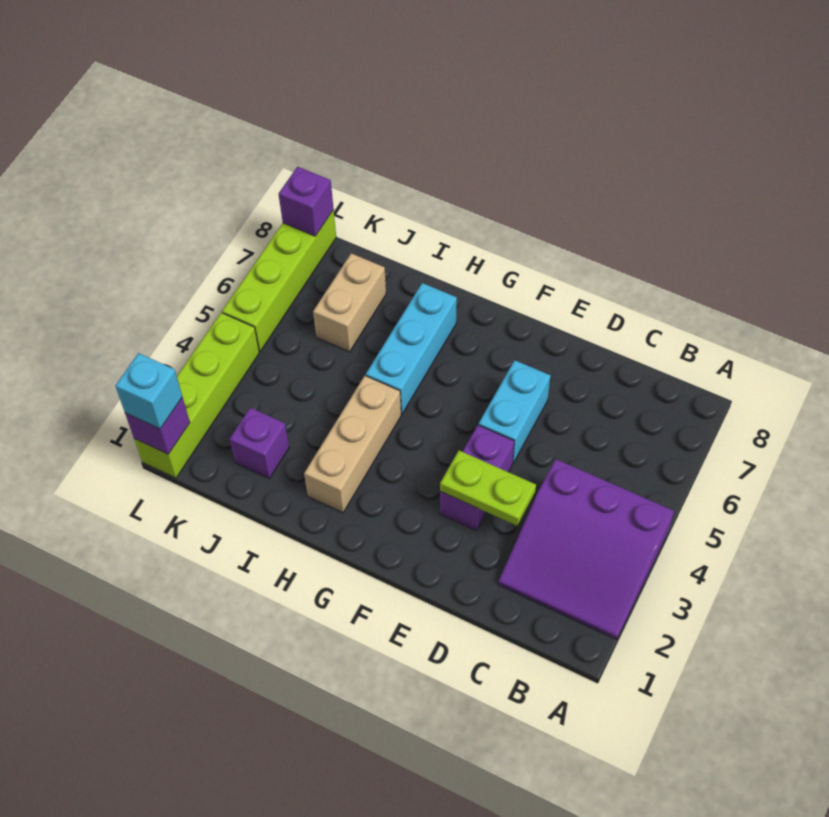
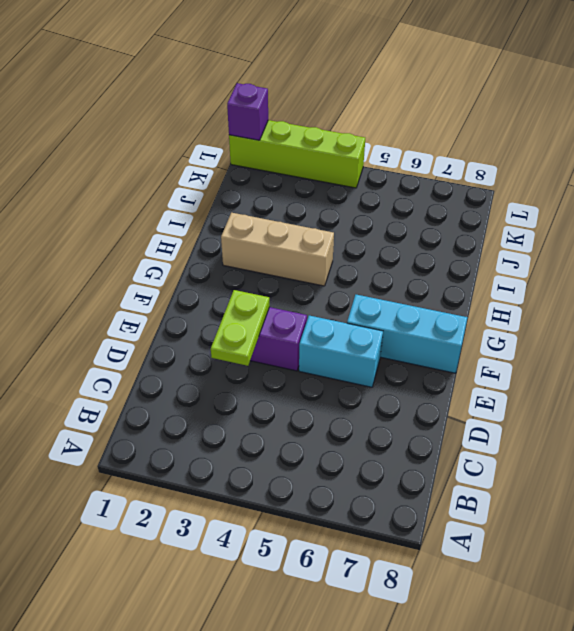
cyan brick F6:F8 level 1 -> cyan brick H5:H7 level 1
none -> purple slope A2:C4 level 1 top 4
none -> purple brick J2 level 1
none -> tan brick J6:J7 level 1

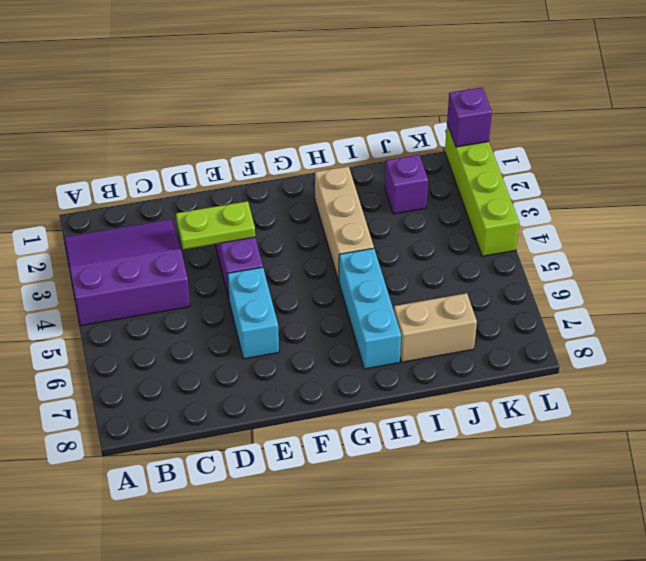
tan brick I7:J7 level 1 -> tan brick J6:J7 level 1
none -> lime brick L5:L8 level 1
none -> purple brick L8 level 2
none -> cyan brick L1 level 3

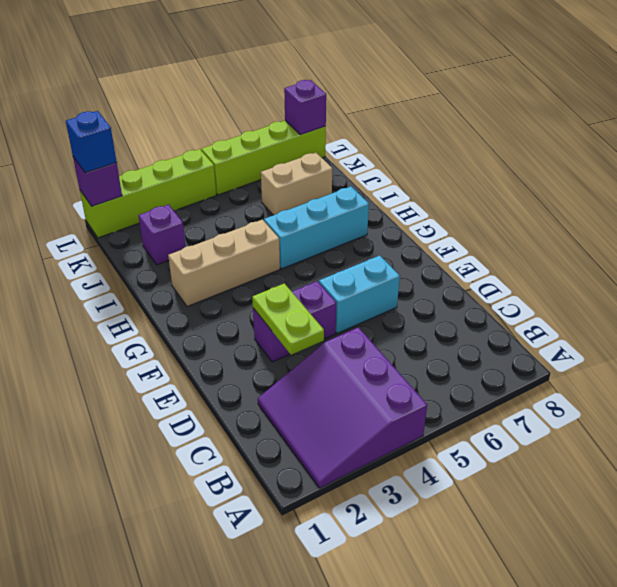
blue brick L1 level 3 -> cyan brick L1 level 3

